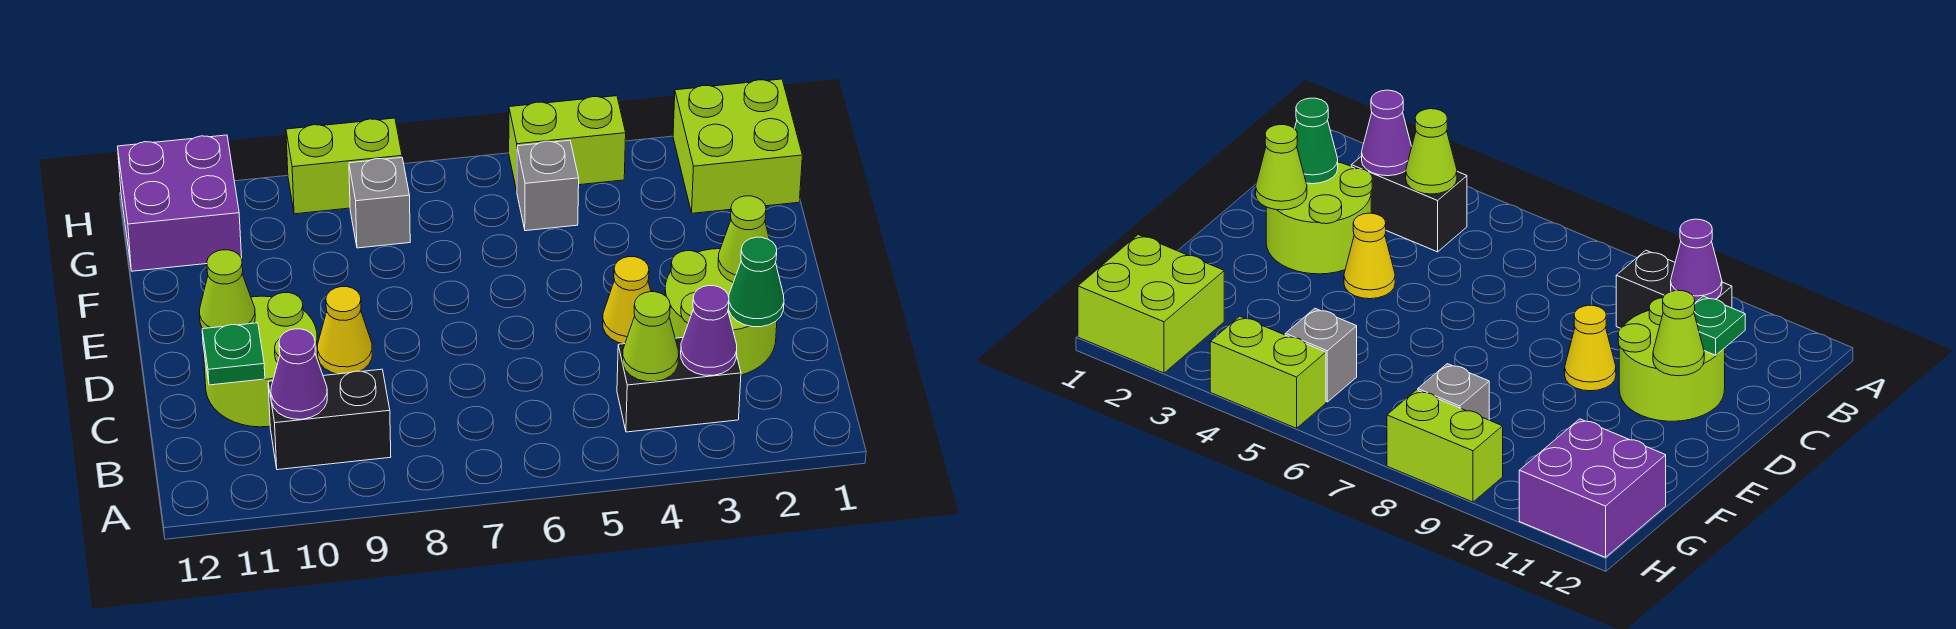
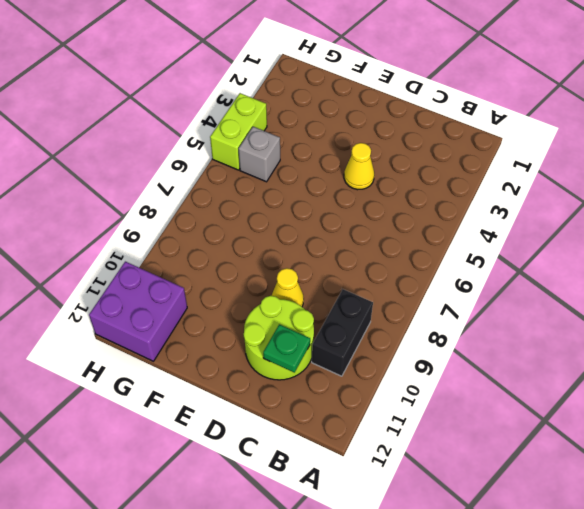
none -> black brick B3:B4 level 1
none -> lime round brick C2:D3 level 1
none -> lime brick G1:H2 level 1

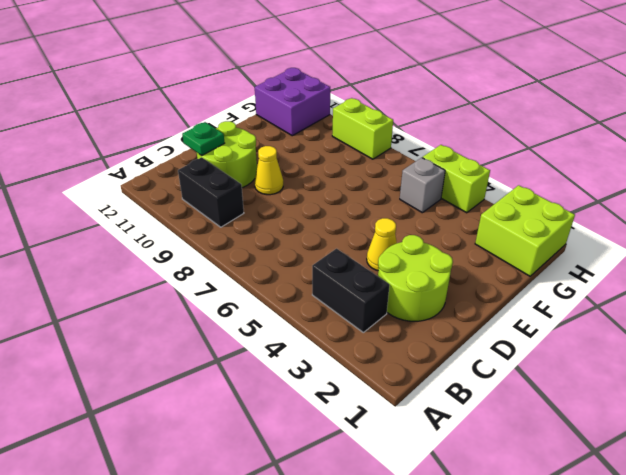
none -> grey brick G8 level 1
none -> purple cone B3 level 2
none -> lime cone B4 level 2

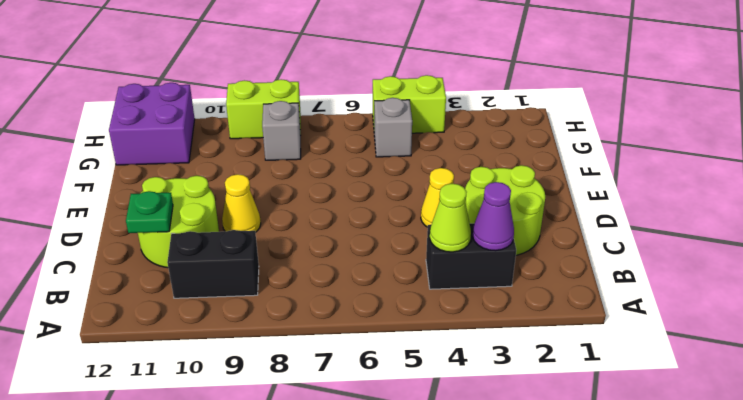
none -> lime brick G1:H2 level 1
none -> purple cone B10 level 2
none -> green cone C2 level 2

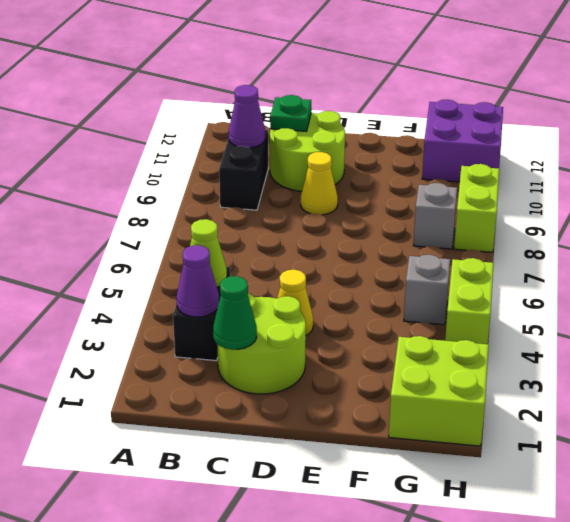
none -> lime cone D2 level 2
none -> lime cone D11 level 2

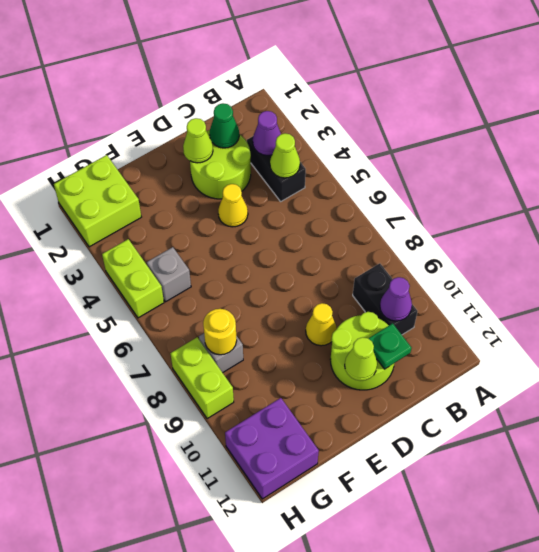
yellow round brick G8 level 2 -> none

